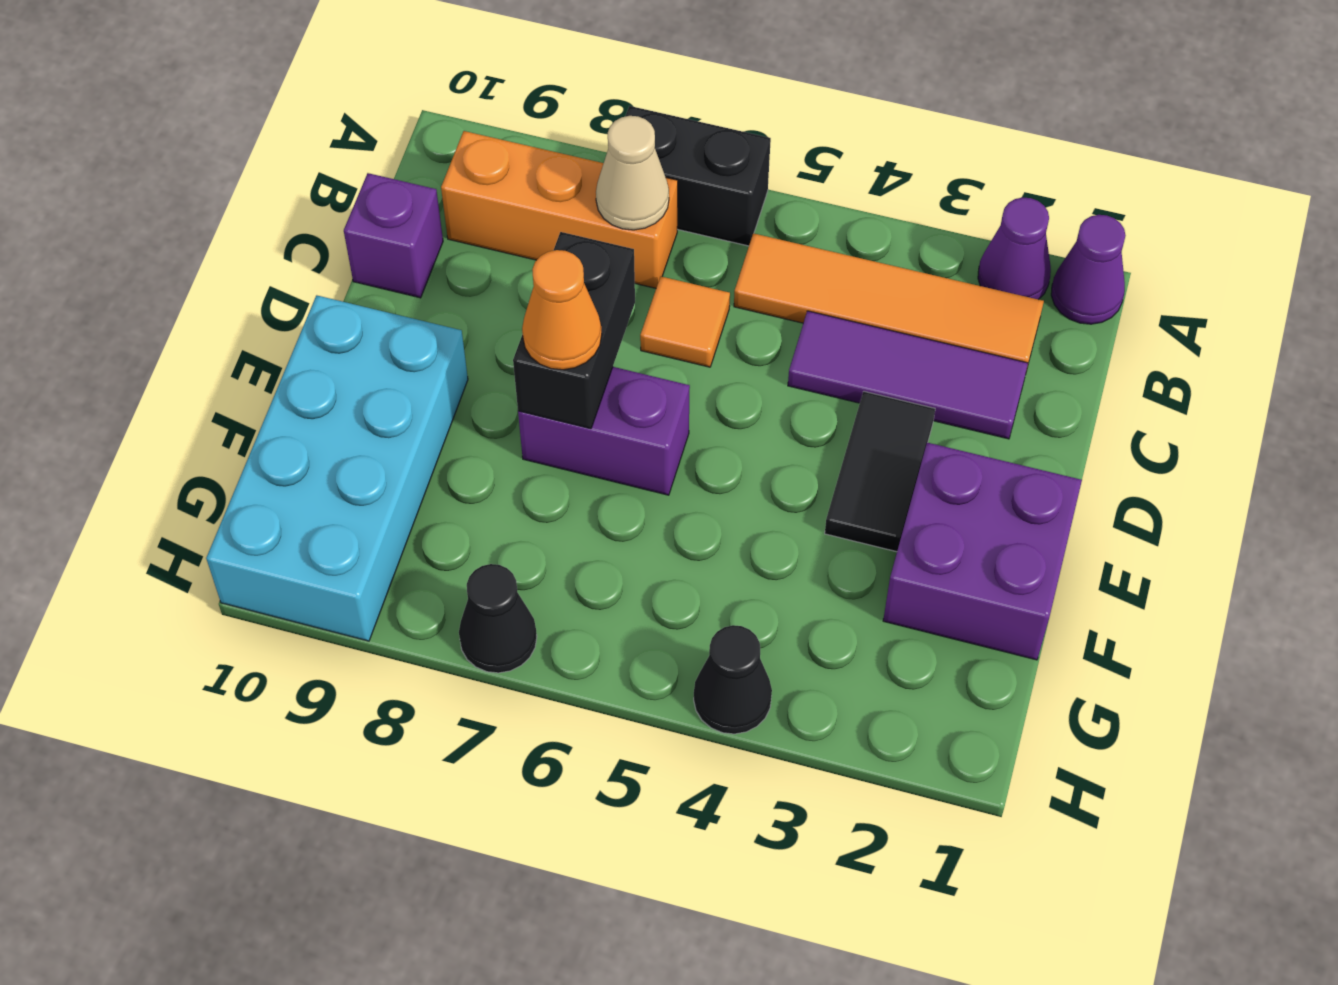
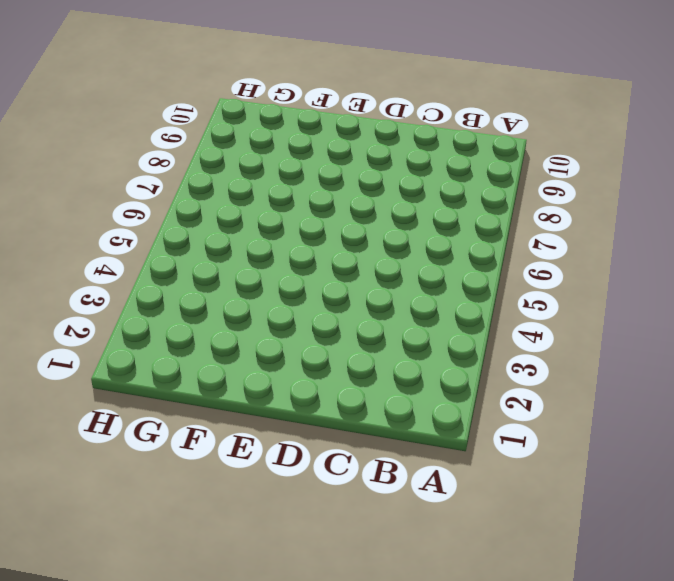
none -> purple cone A1 level 1
none -> purple cone A2 level 1
none -> black brick A6:A7 level 1

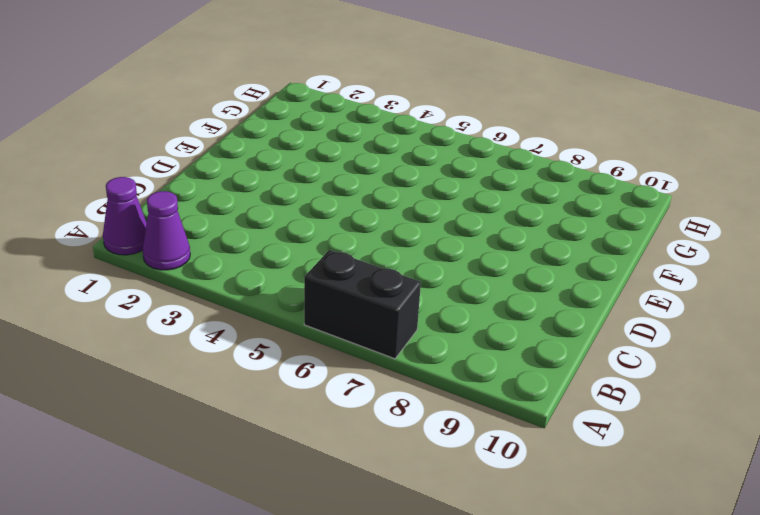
none -> orange tile B2:B5 level 1
none -> orange brick B7:B9 level 1
none -> purple tile C2:C4 level 1

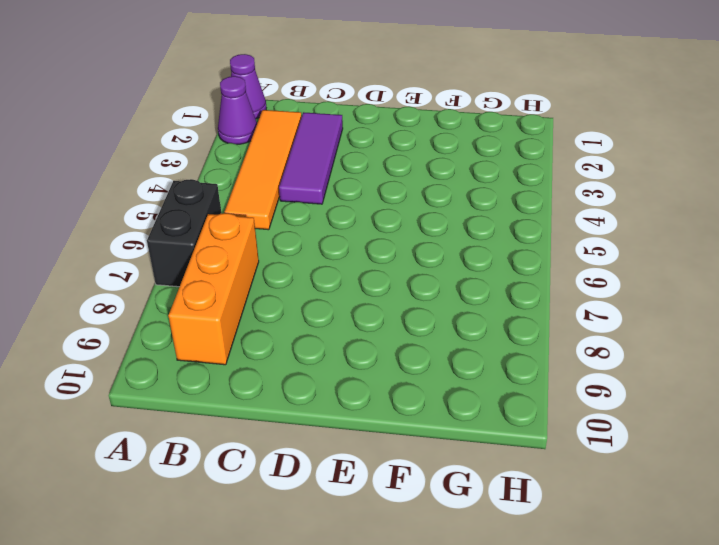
none -> orange tile C6 level 1
none -> purple brick C10 level 1
none -> black tile D3:E3 level 1

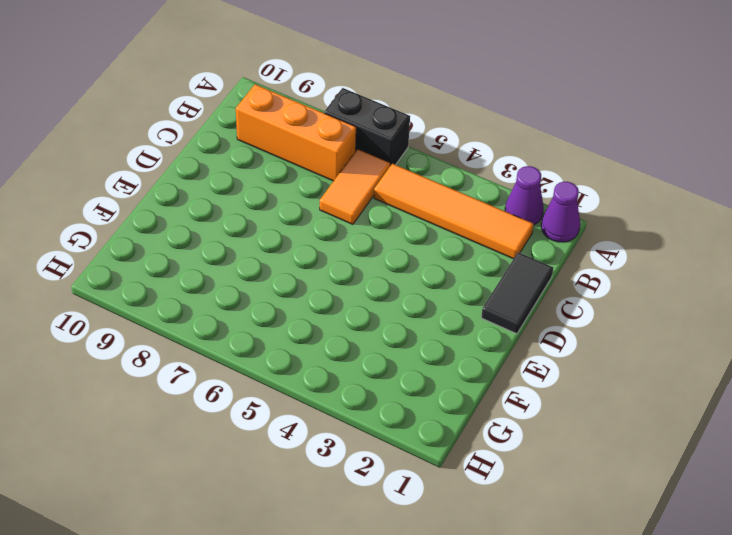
orange tile B6:C6 level 1 -> orange tile C6 level 1
black tile C1:D1 level 1 -> black tile D3:E3 level 1
none -> purple tile C2:C4 level 1
none -> purple brick C10 level 1
none -> purple brick E1:F2 level 1

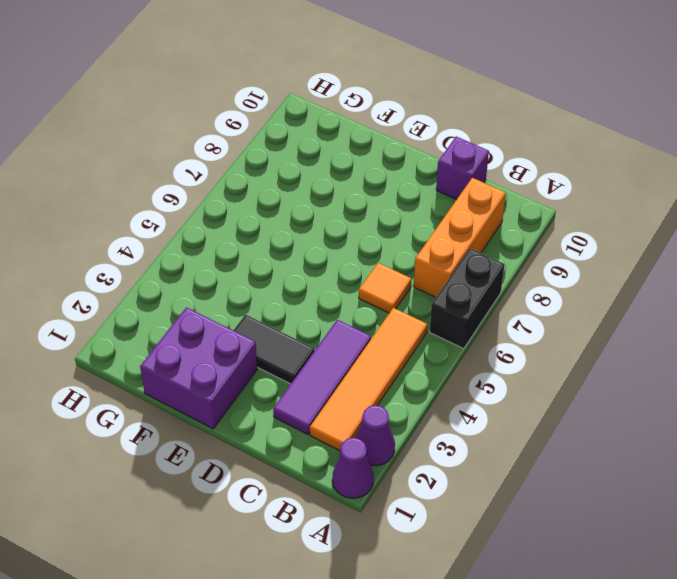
none -> purple brick E6:E7 level 1
none -> cyan brick E9:H10 level 1
none -> black cone H4 level 1

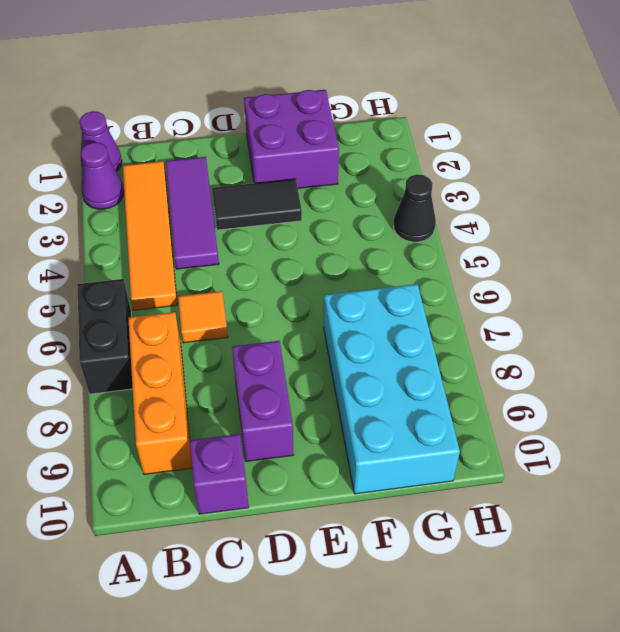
purple brick D8:D9 level 1 -> purple brick E6:E7 level 1
cyan brick F7:G10 level 1 -> cyan brick E9:H10 level 1
none -> black cone H7 level 1
none -> tan cone B7 level 2
none -> black brick D7:E7 level 2

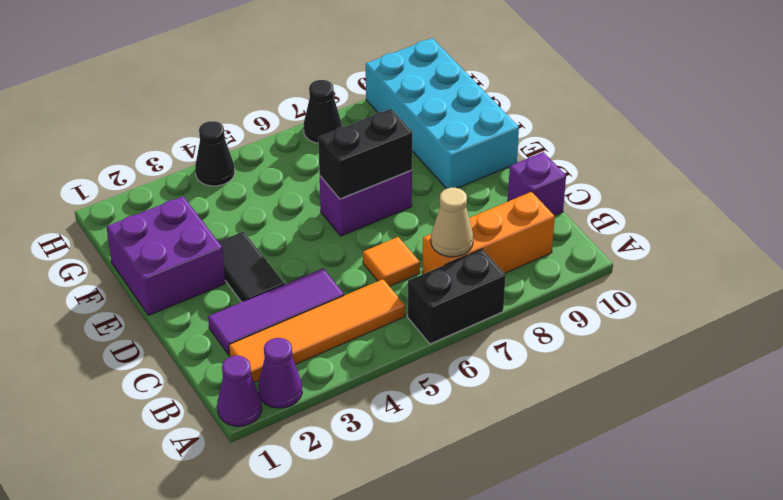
black brick E6:E7 level 2 -> black brick D7:E7 level 2
none -> orange cone E7 level 3

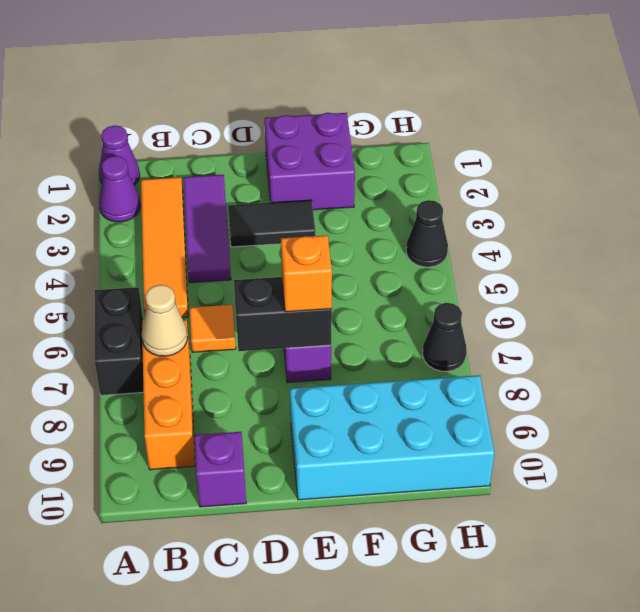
orange brick E7 level 3 -> orange cone E7 level 3

